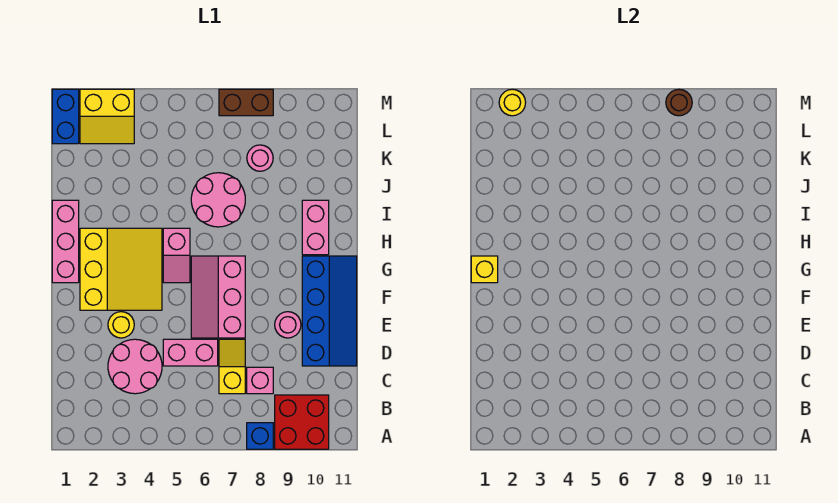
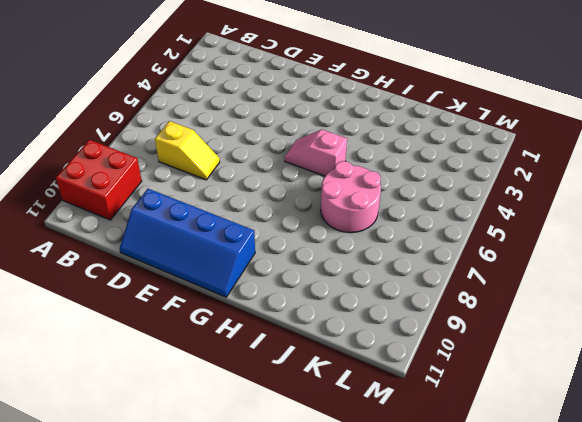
none -> blue brick A8 level 1
none -> pink round brick C3:D4 level 1
none -> pink brick C8 level 1

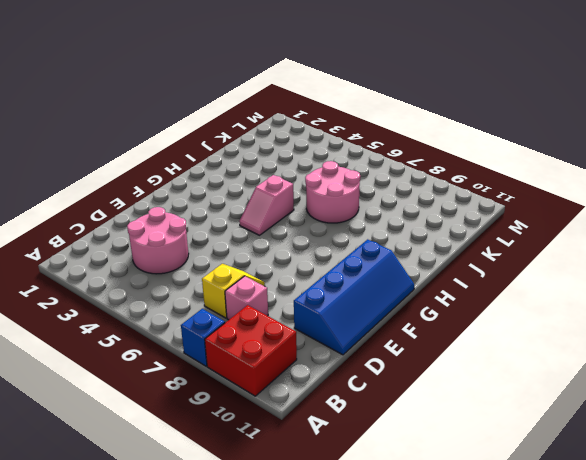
none -> pink brick D5:D6 level 1
none -> yellow round brick E3 level 1
none -> pink slope E6:G7 level 1 top 7

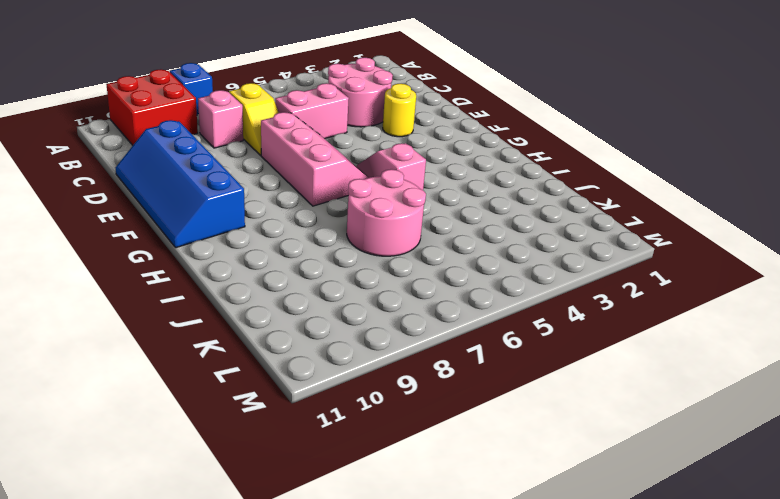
none -> pink round brick E9 level 1
none -> yellow slope F2:H4 level 1 top 2
none -> pink brick G1:I1 level 1

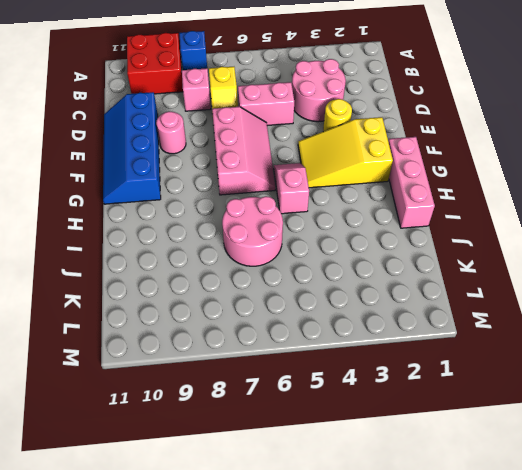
yellow slope F2:G4 level 1 top 2 -> yellow slope F2:H4 level 1 top 2
none -> pink brick H10:I10 level 1
none -> pink round brick K8 level 1
none -> blue brick L1:M1 level 1

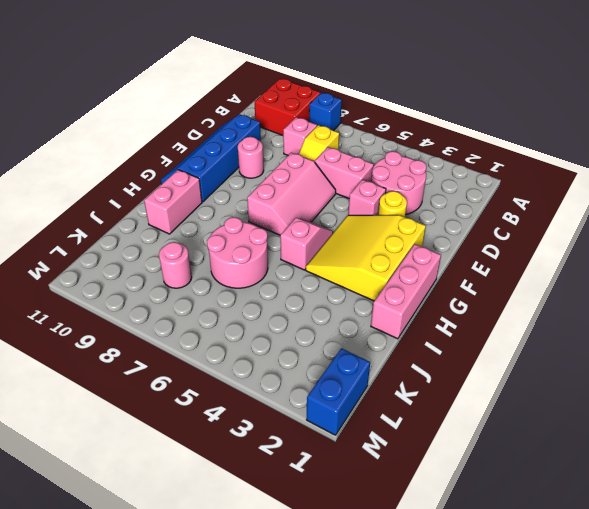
pink brick E4 level 1 -> none
none -> yellow slope L2:M3 level 1 top M
none -> brown brick M7:M8 level 1
none -> yellow brick G1 level 2

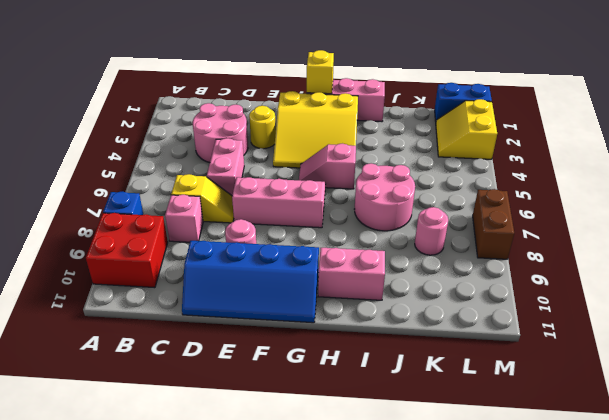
none -> yellow round brick M2 level 2
none -> brown round brick M8 level 2

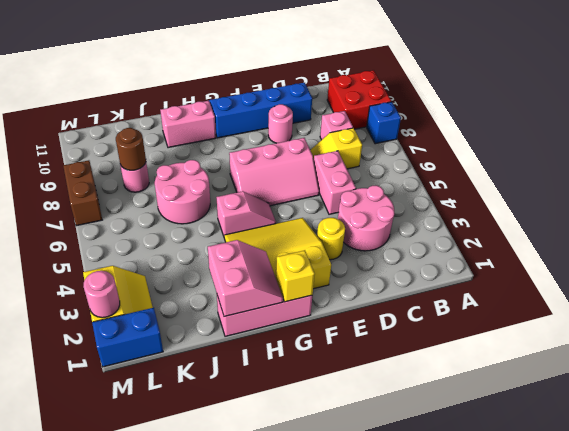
pink slope H1:I2 level 2 top I -> none
brown round brick K8 level 2 -> brown round brick M8 level 2
pink round brick M2 level 2 -> yellow round brick M2 level 2

